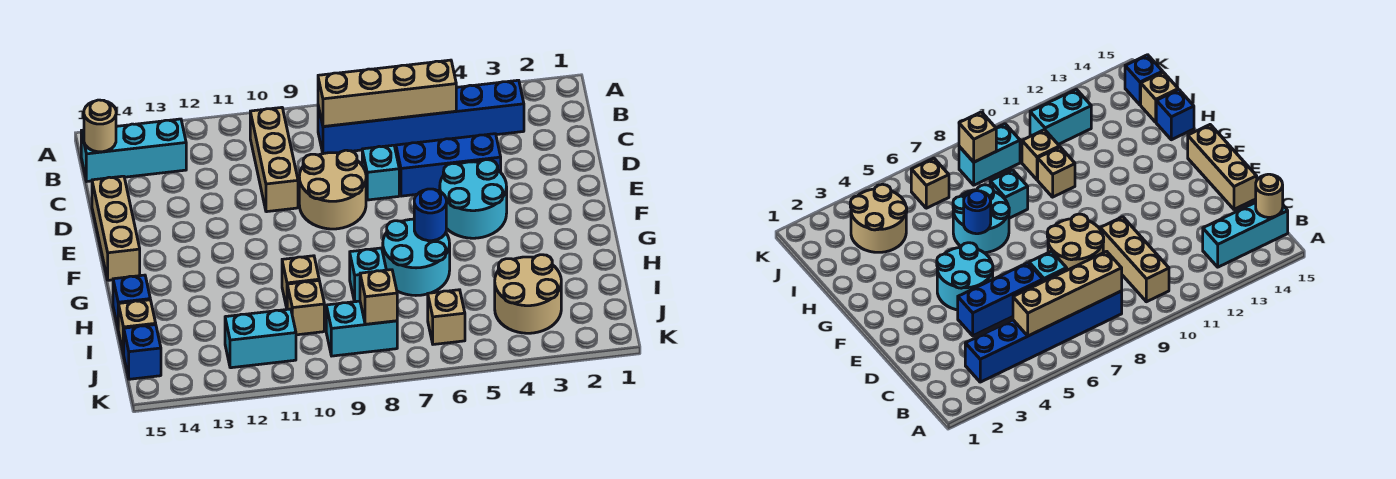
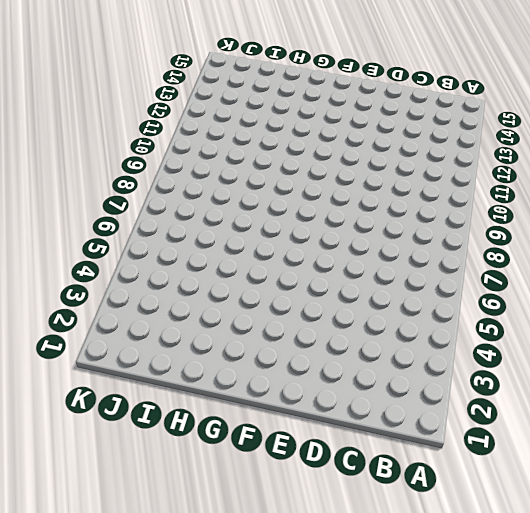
none -> blue brick B3:B8 level 1
none -> tan brick B10:D10 level 1
none -> cyan brick B13:B15 level 1

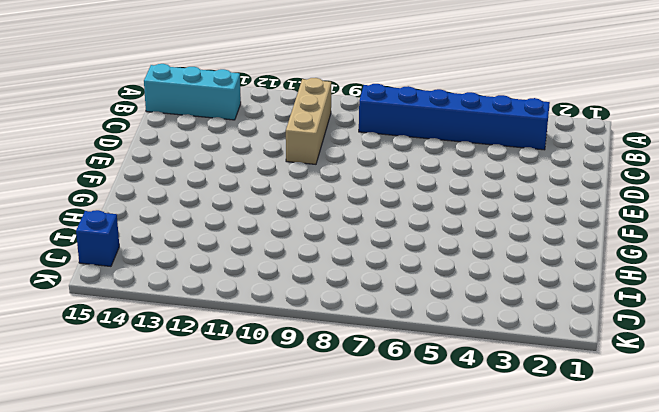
none -> blue brick D4:D6 level 1
none -> cyan brick D7 level 1
none -> tan round brick D8:E9 level 1

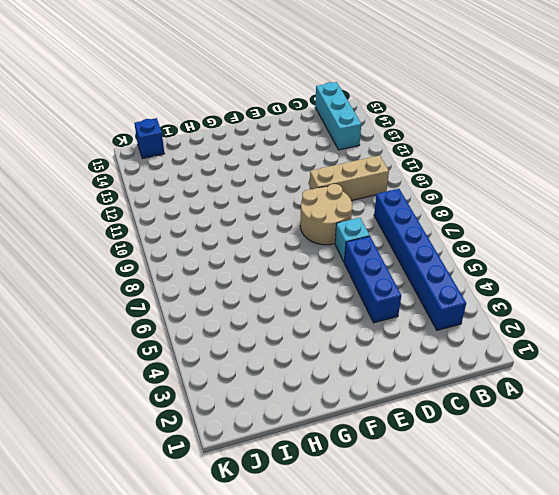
none -> tan brick D15:F15 level 1
none -> cyan round brick E4:F5 level 1
none -> cyan round brick G6:H7 level 1

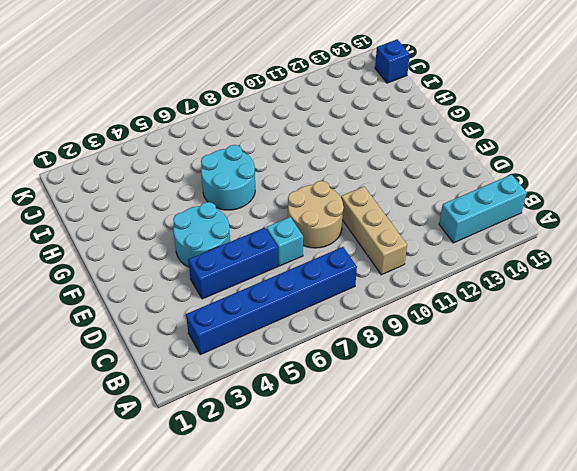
none -> tan brick D15:F15 level 1
none -> cyan brick H8 level 1
none -> tan brick H10 level 1

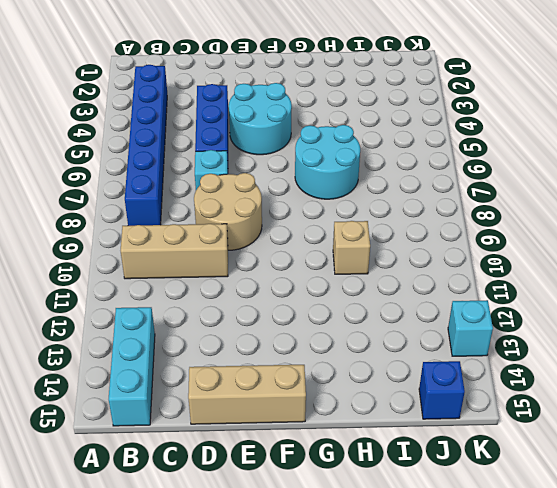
cyan brick K13 level 1 -> cyan brick H8 level 1
none -> blue brick H15 level 1
none -> tan round brick I3:J4 level 1
none -> tan brick I10 level 1

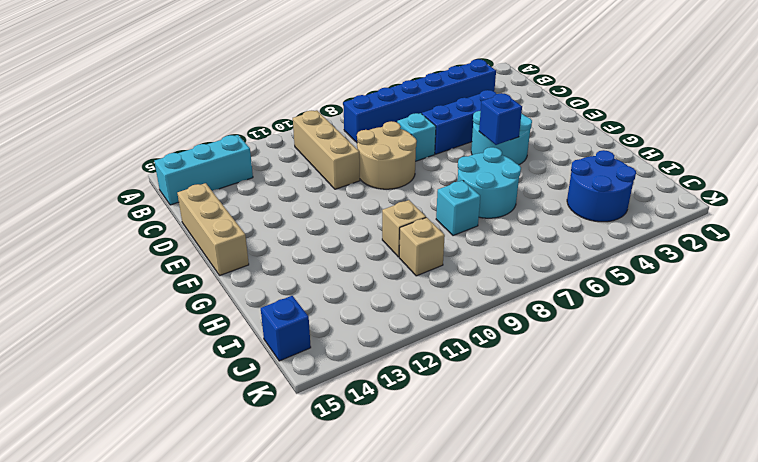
blue brick F5 level 2 -> blue brick H15 level 1
blue round brick I3:J4 level 1 -> tan round brick I3:J4 level 1
none -> tan brick I15 level 1
none -> tan brick J6 level 1
none -> cyan brick J8:J9 level 1

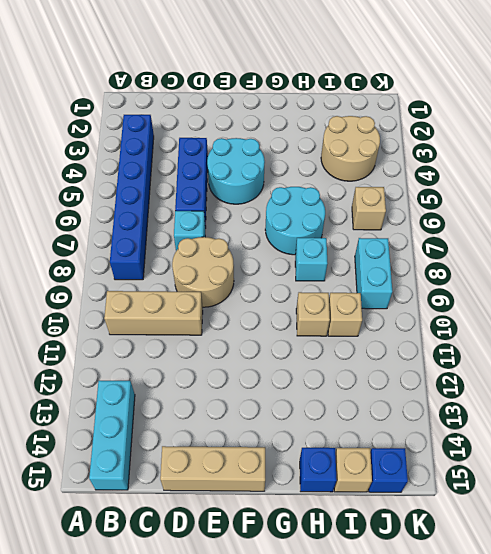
none -> cyan brick J11:J12 level 1
none -> tan brick B5:B8 level 2
none -> tan round brick B15 level 2

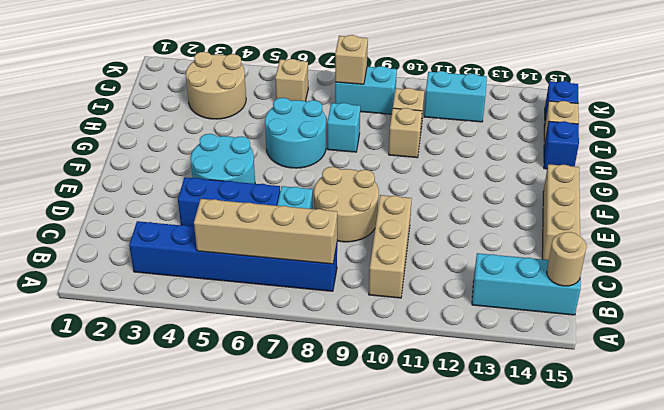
none -> blue round brick G6 level 2

